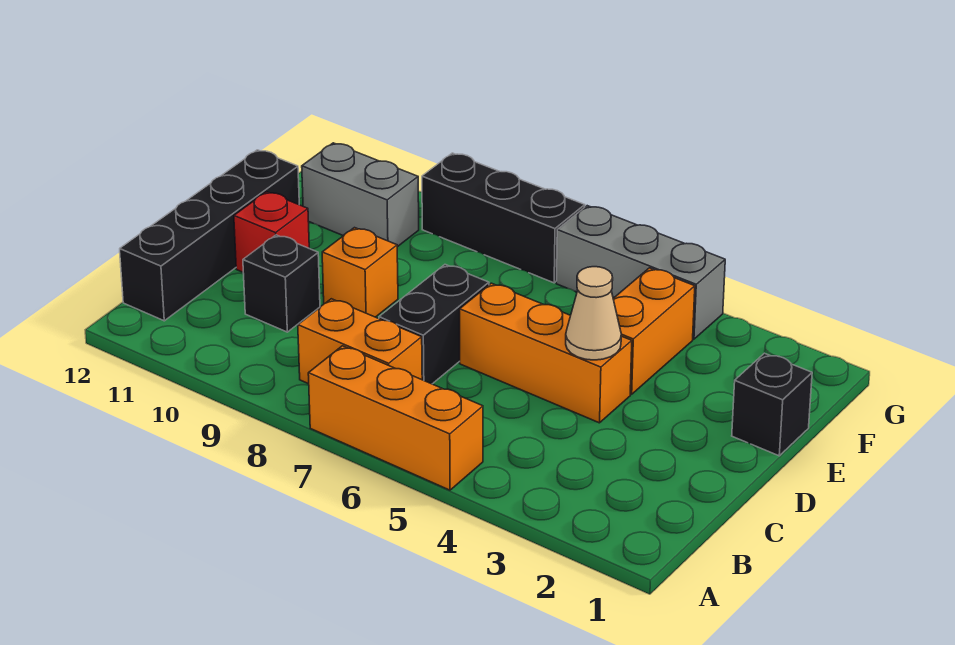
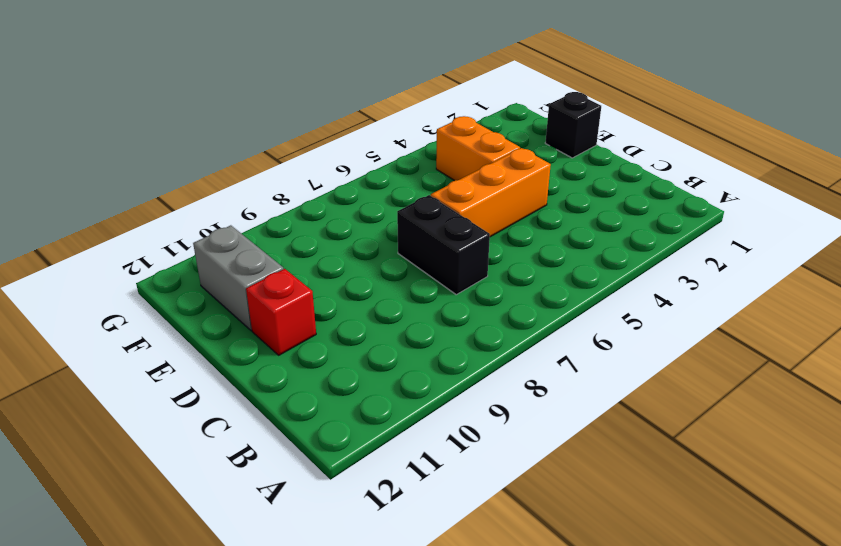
grey brick E11:F11 level 1 -> grey brick F10:F11 level 1
none -> orange brick A5:A7 level 1
none -> orange brick B7:B8 level 1
none -> black brick B12:E12 level 1

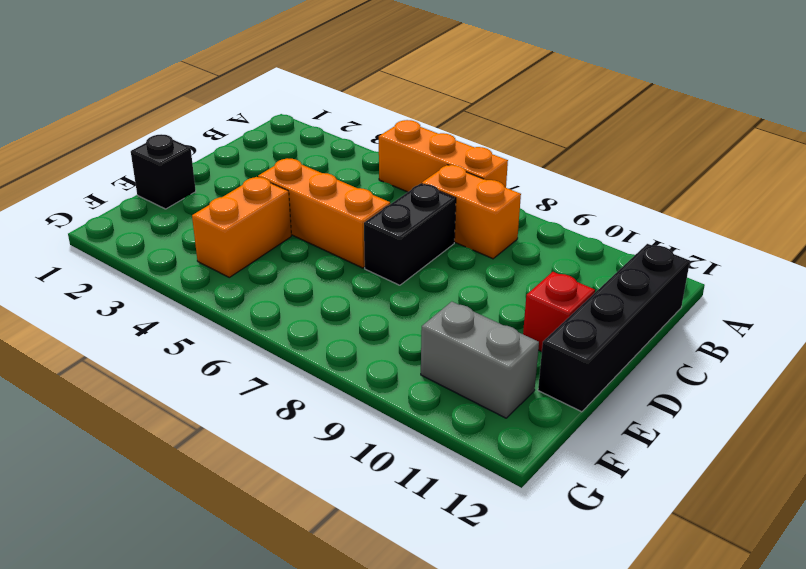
none -> black brick C10 level 1
none -> orange brick D9 level 1
none -> grey brick G4:G6 level 1

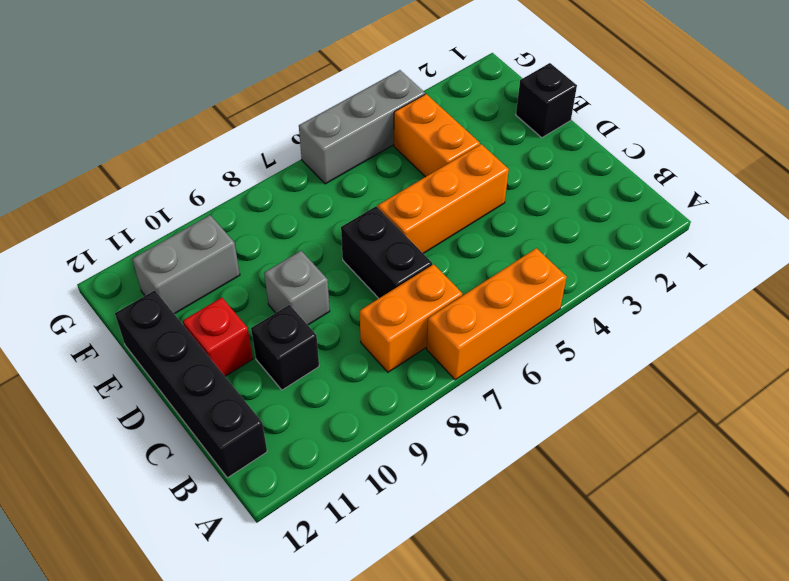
grey brick D9 level 1 -> orange brick D9 level 1
none -> black brick G7:G9 level 1
none -> tan cone D4 level 2

